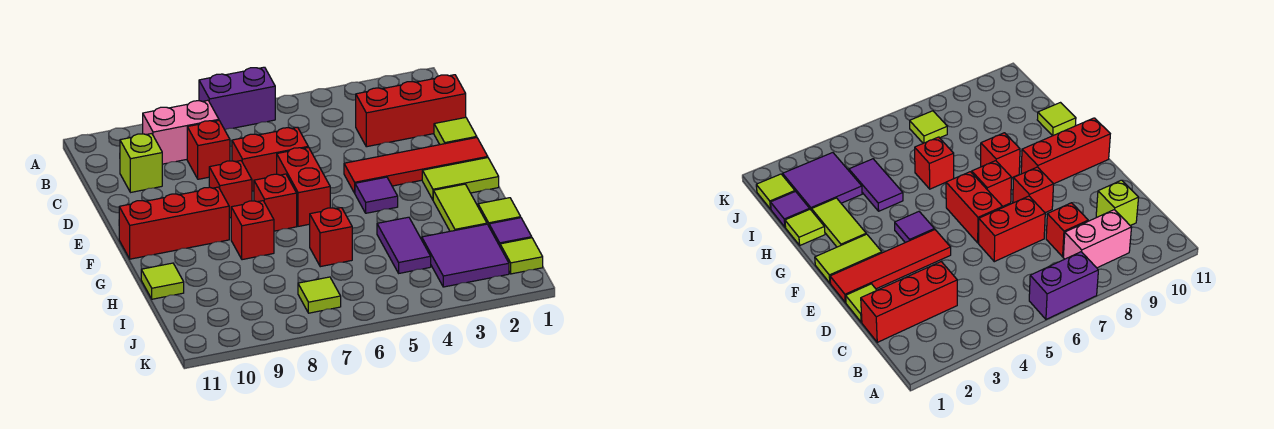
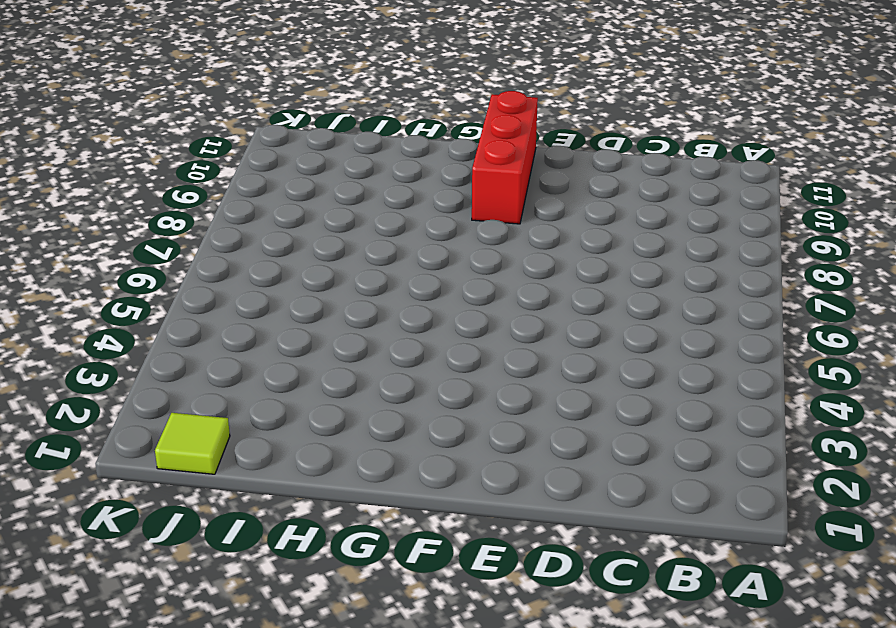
none -> purple brick A6:A7 level 1
none -> pink brick B8:B9 level 1
none -> red brick C1:C3 level 1

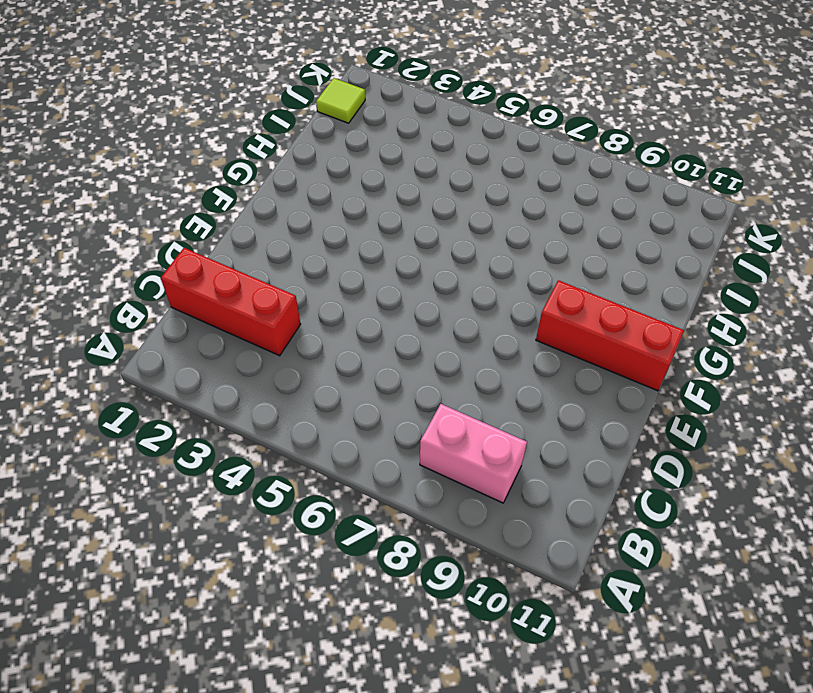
none -> purple brick A6:A7 level 1
none -> red brick C8 level 1
none -> lime brick C10 level 1

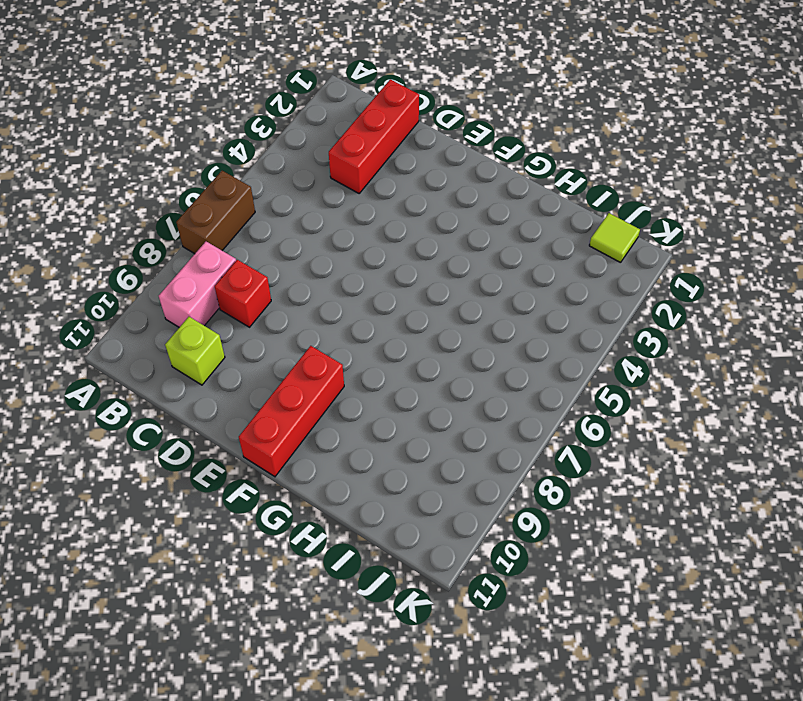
brown brick A6:A7 level 1 -> purple brick A6:A7 level 1
none -> lime tile D1 level 1
none -> red brick D6:D7 level 1
none -> red tile E1:E4 level 1

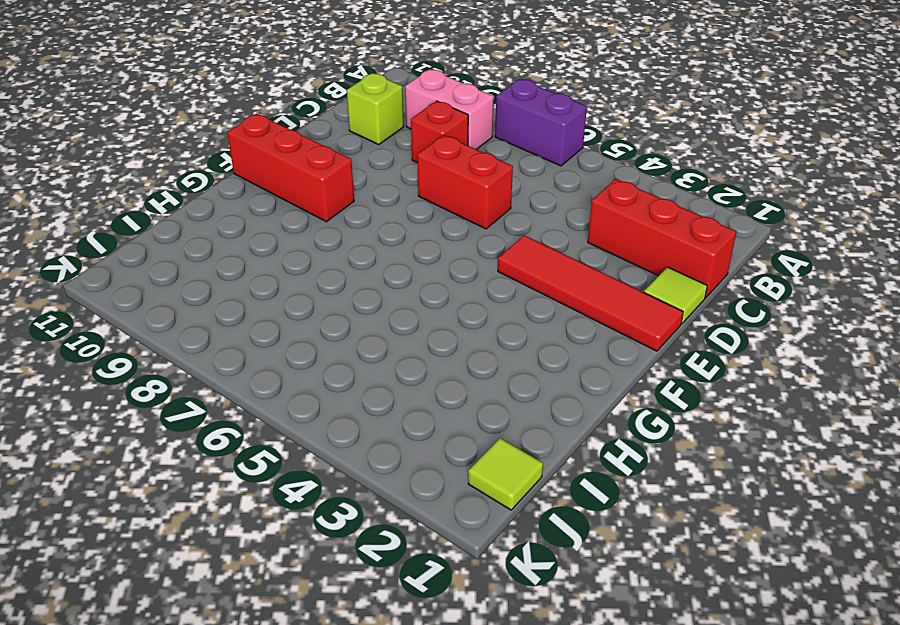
none -> red brick E6:F6 level 1
none -> red brick E8 level 1
none -> lime tile F1:F2 level 1

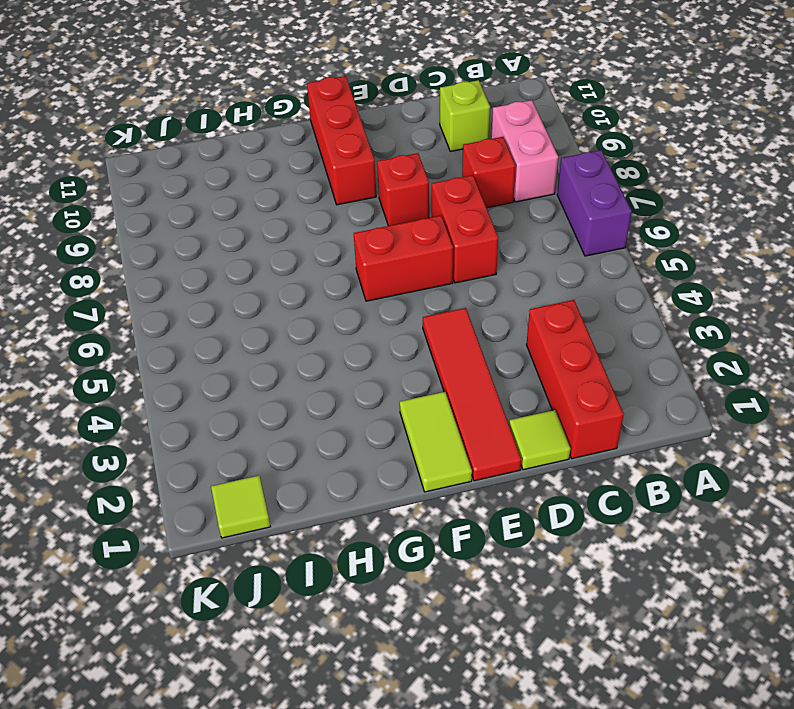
none -> purple tile F4 level 1
none -> red brick F7 level 1
none -> lime tile G2:H2 level 1

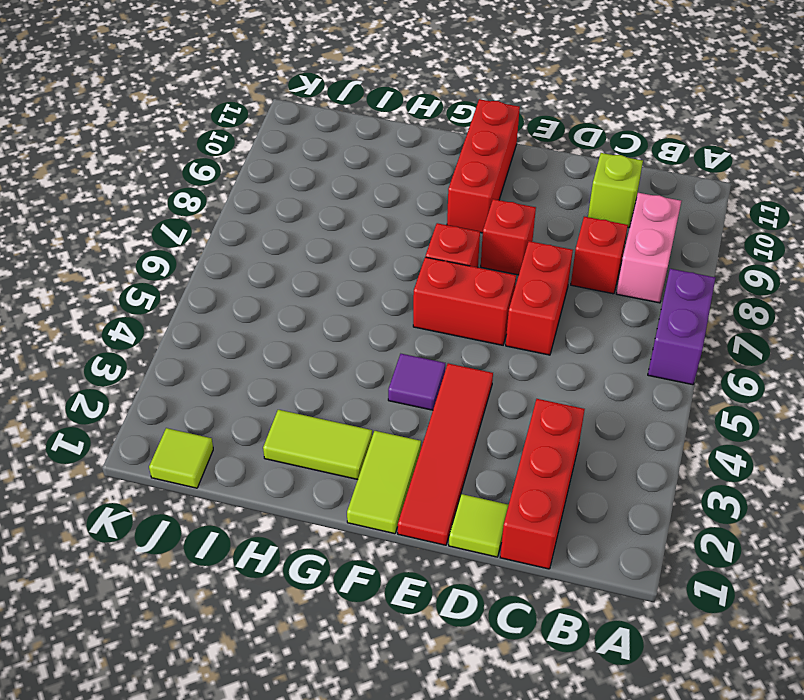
none -> red brick G8 level 1
none -> lime tile H1 level 1
none -> purple tile H4:I4 level 1

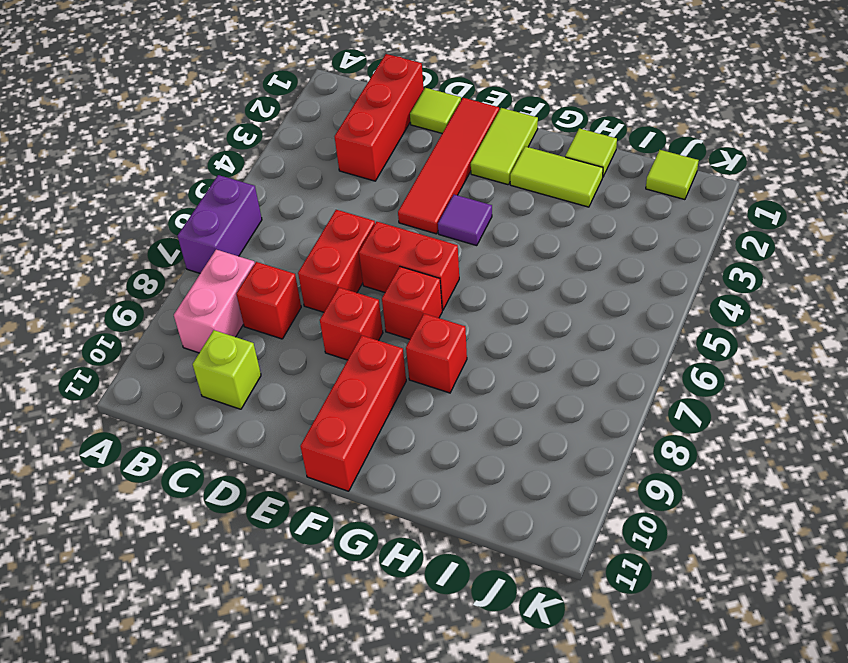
none -> purple tile H4:I4 level 1
none -> red brick H6 level 1
none -> lime tile H11 level 1

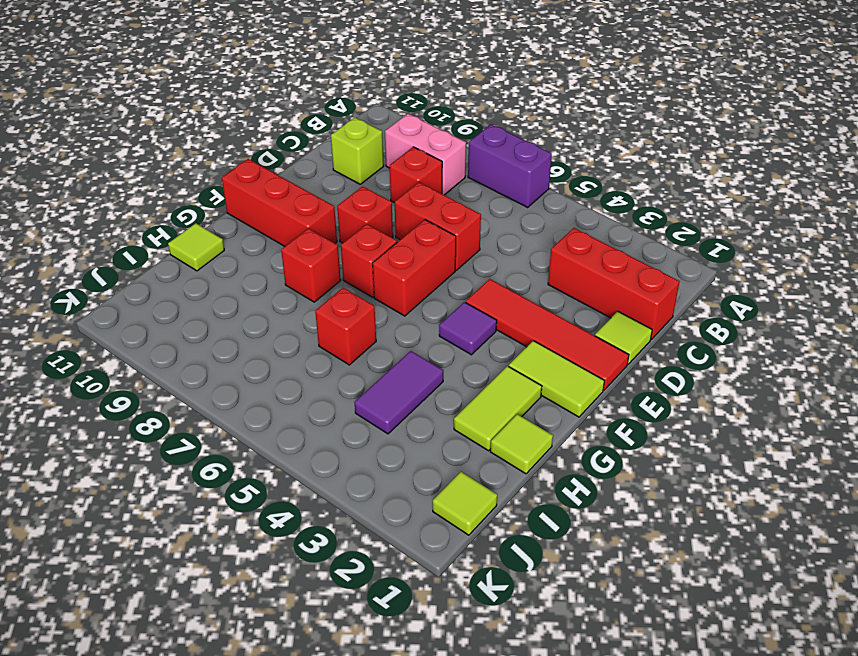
none -> purple tile I1 level 1
none -> purple tile I2:J3 level 1
none -> lime tile J7 level 1

